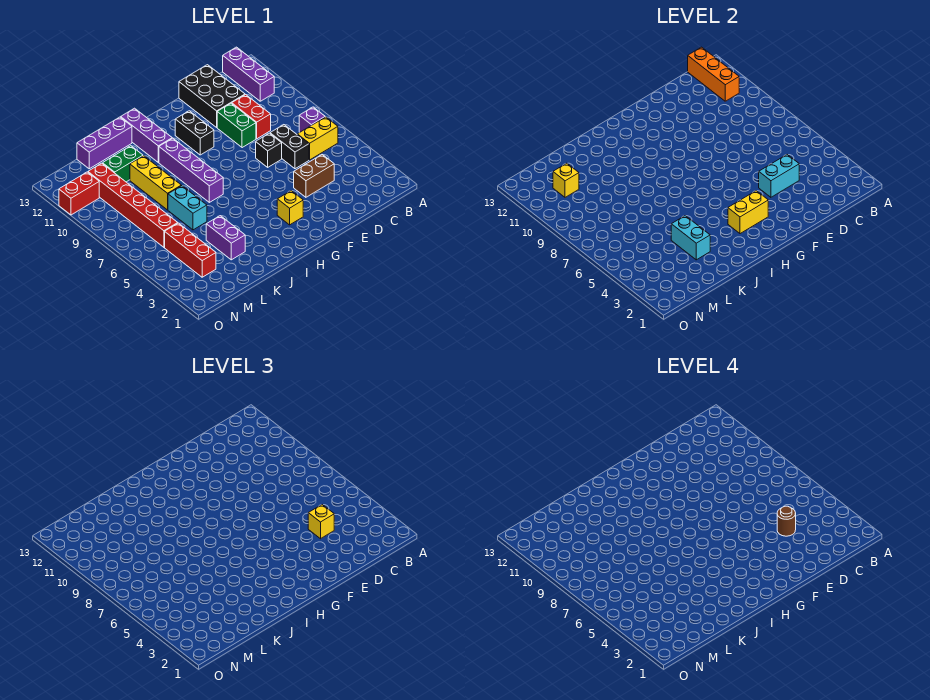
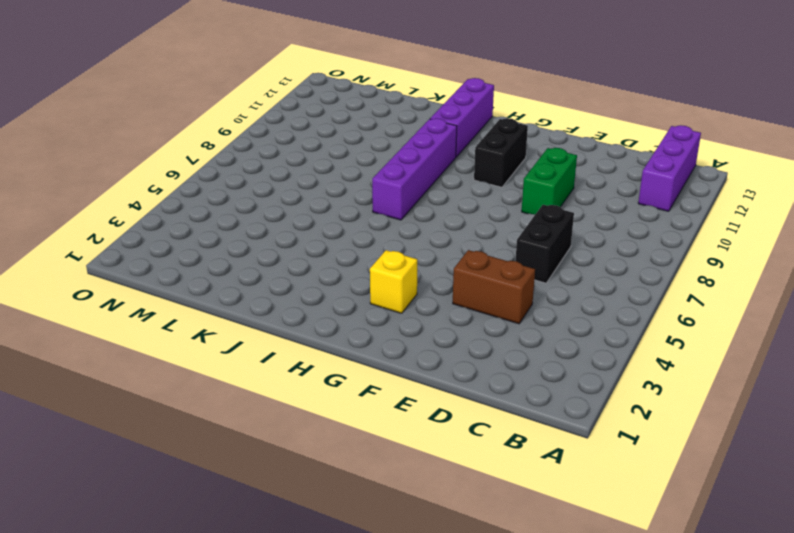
none -> yellow brick B6:C6 level 1
none -> purple brick B7 level 1
none -> red brick D9:D10 level 1

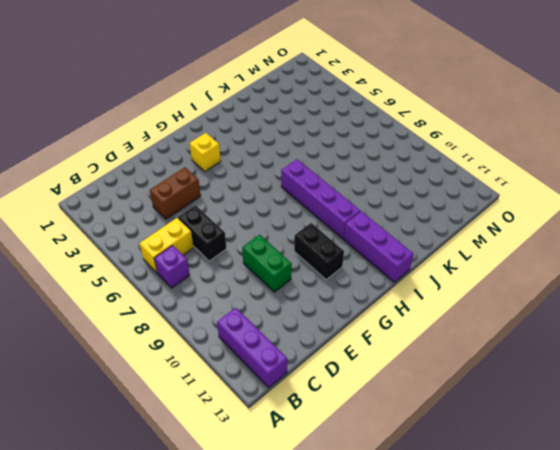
none -> red brick D9:D10 level 1
none -> black brick D11:E13 level 1
none -> black brick E7 level 1

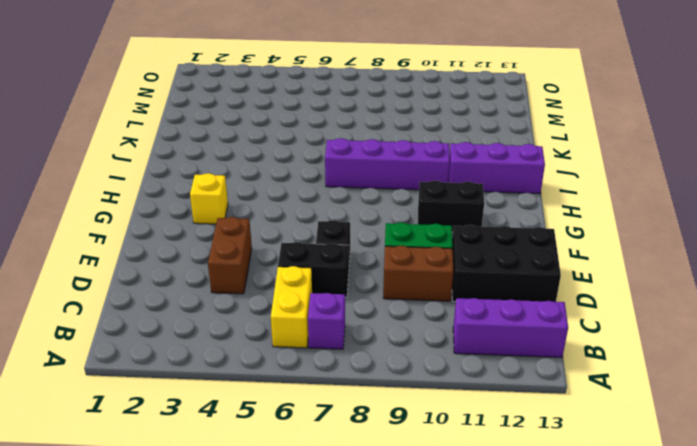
brown brick D9:D10 level 1 -> red brick D9:D10 level 1
none -> purple brick J13:L13 level 1
none -> purple brick K3:K4 level 1
none -> cyan brick K6:K7 level 1

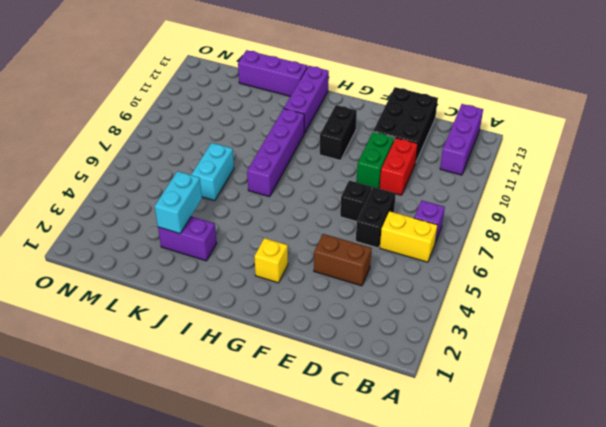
purple brick J3:K3 level 1 -> purple brick K3:K4 level 1
none -> yellow brick K8:K10 level 1
none -> green brick K11:L11 level 1
none -> red brick M3:M5 level 1

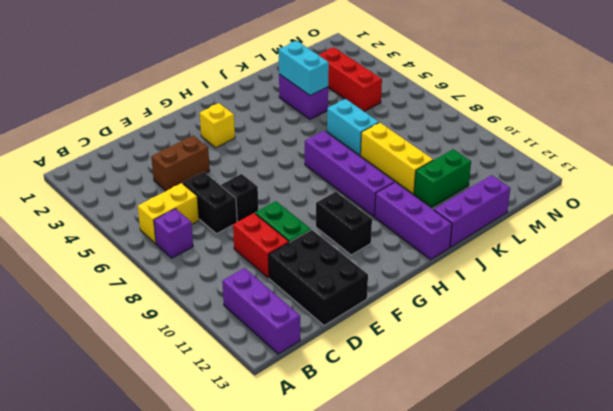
none -> red brick M6:M11 level 1
none -> red brick N11:O11 level 1
none -> orange brick B11:B13 level 2

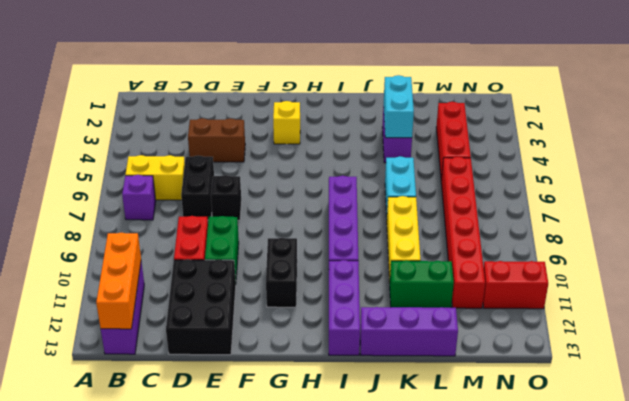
none -> cyan brick D4:E4 level 2
none -> yellow brick G3:H3 level 2
none -> yellow brick M11 level 2

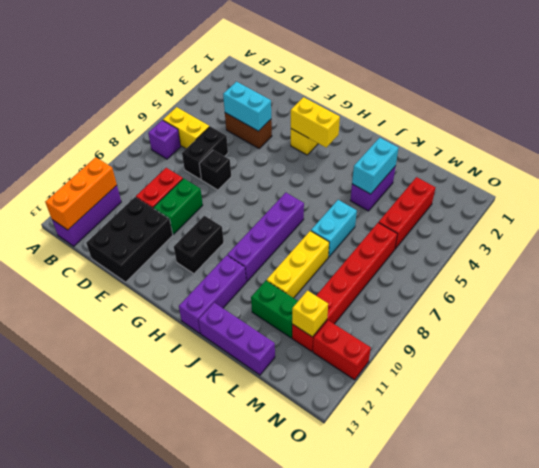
none -> yellow brick D4 level 3
none -> brown round brick D4 level 4

